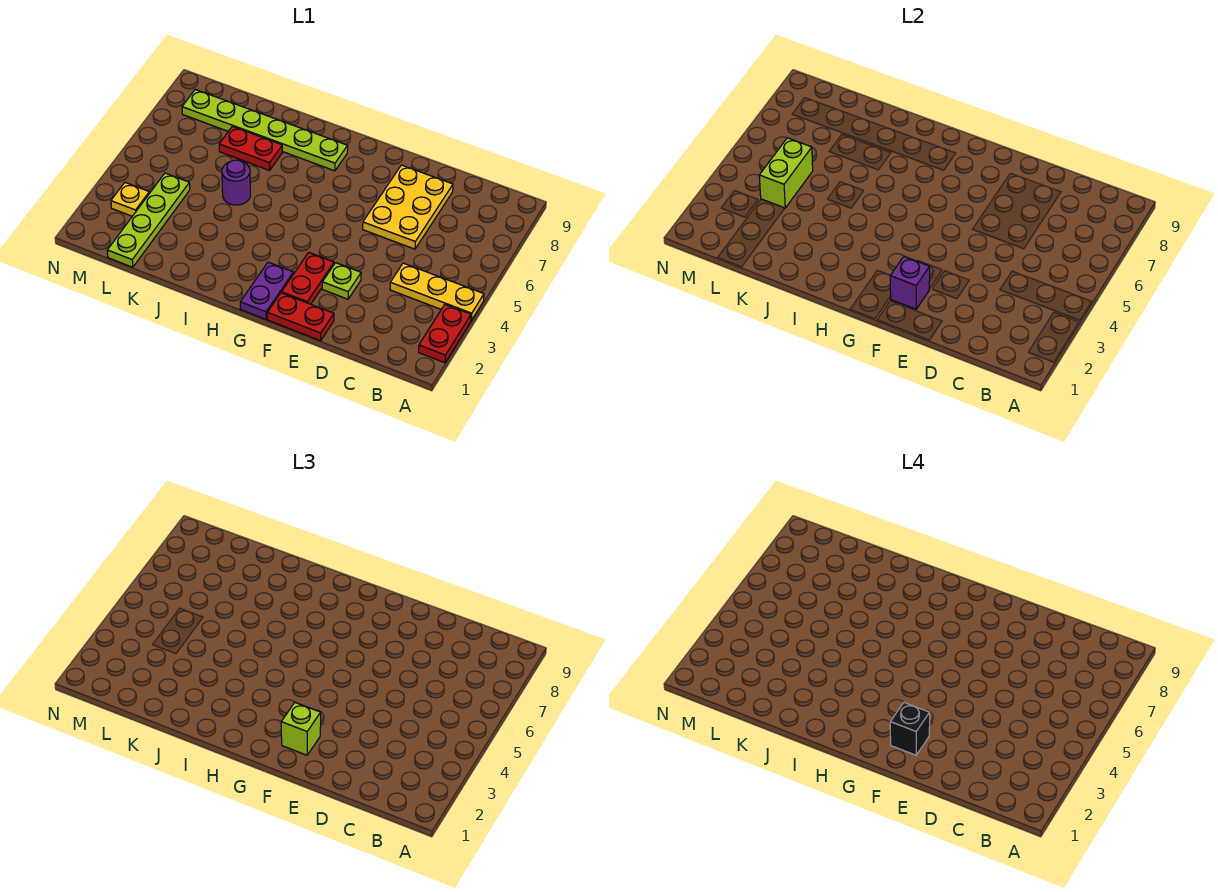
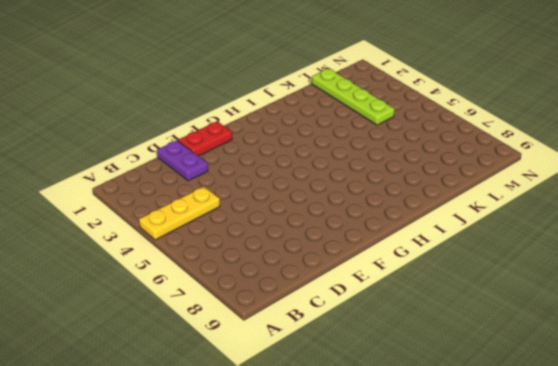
purple plate D1:D2 level 1 -> purple plate G1:G2 level 1
none -> red plate A2:A3 level 1
none -> yellow plate D6:E8 level 1
none -> lime plate E3 level 1

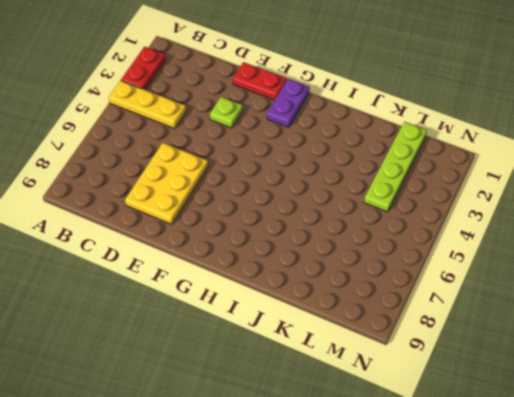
none -> red plate F2:F3 level 1
none -> lime plate H8:M8 level 1
none -> purple round brick J5 level 1

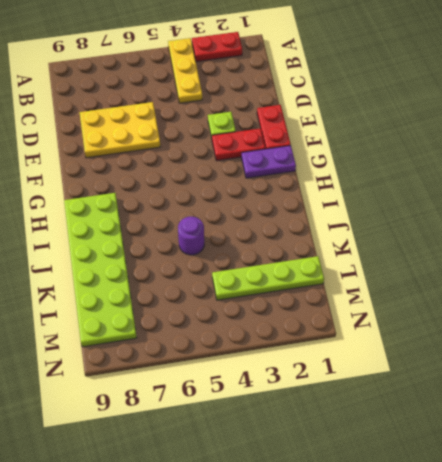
lime plate H8:M9 level 1 -> lime plate H8:M8 level 1
none -> red plate J7:K7 level 1
none -> yellow plate M3 level 1
none -> purple brick F2 level 2

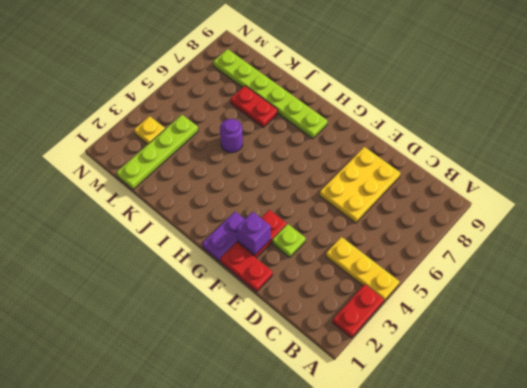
none -> lime brick L4:L5 level 2
none -> lime brick F2 level 3
none -> black brick F2 level 4

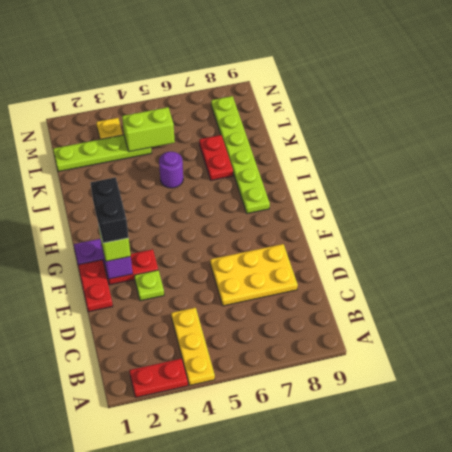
black brick F2:G2 level 4 -> black brick F2 level 4

